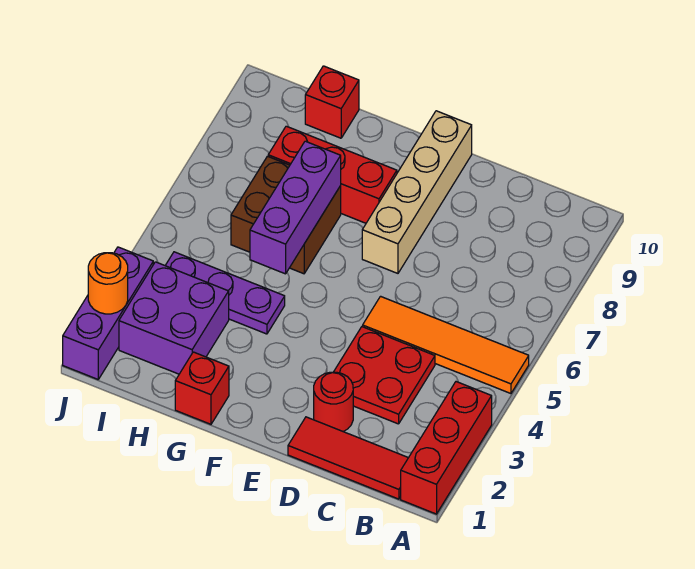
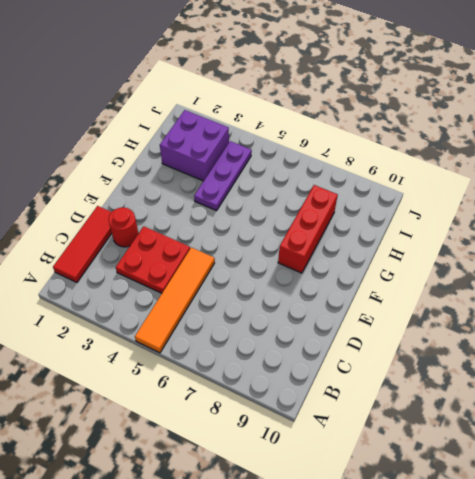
none -> red brick A1:A3 level 1
none -> tan brick E7:E10 level 1
none -> red brick G1 level 1

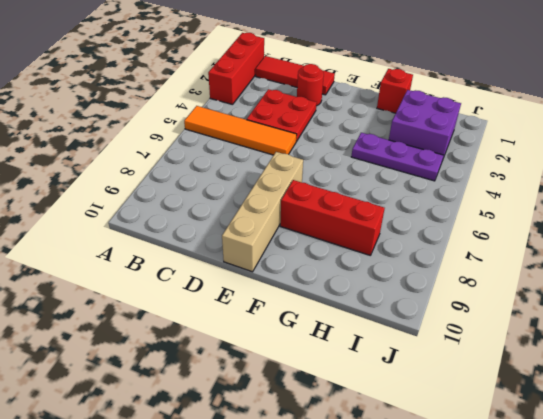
none -> brown brick G6:H7 level 1
none -> red brick H10 level 1
none -> purple brick J1:J3 level 1

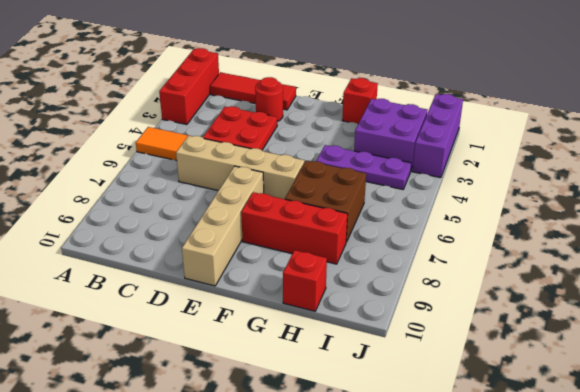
tan brick C6:F6 level 1 -> none
none -> purple brick G5:G7 level 2
none -> orange round brick J2 level 2

